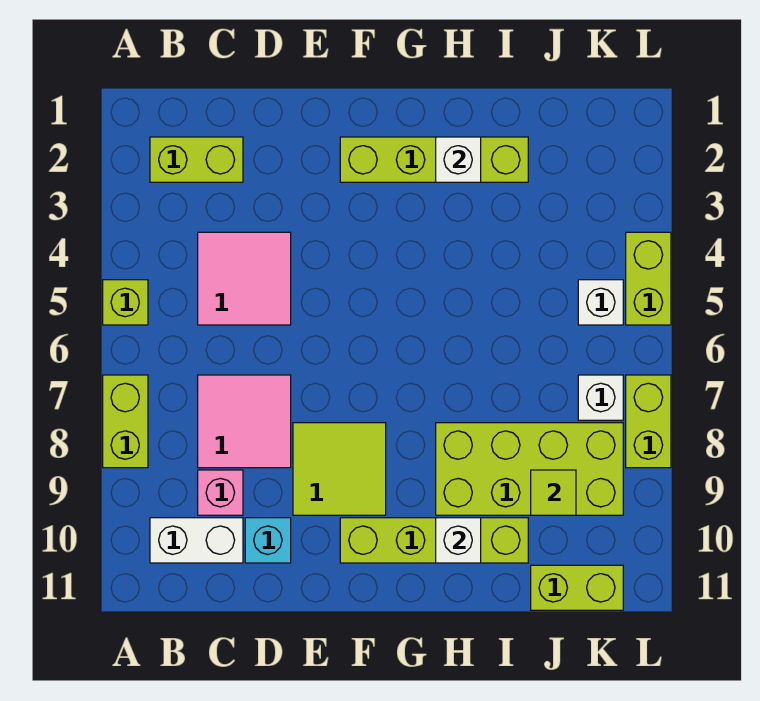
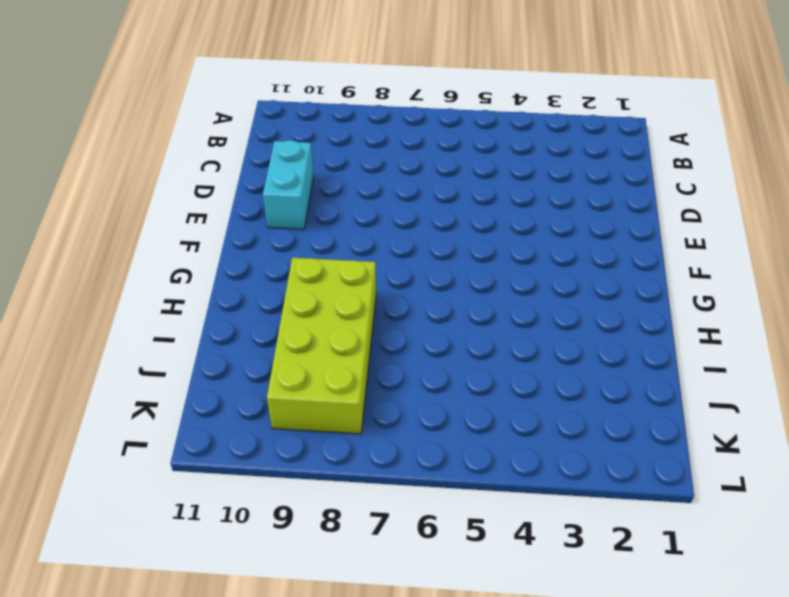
cyan brick D10:E10 level 1 -> cyan brick D10 level 1
none -> lime brick A5 level 1
none -> lime brick A7:A8 level 1
none -> lime brick B2:C2 level 1

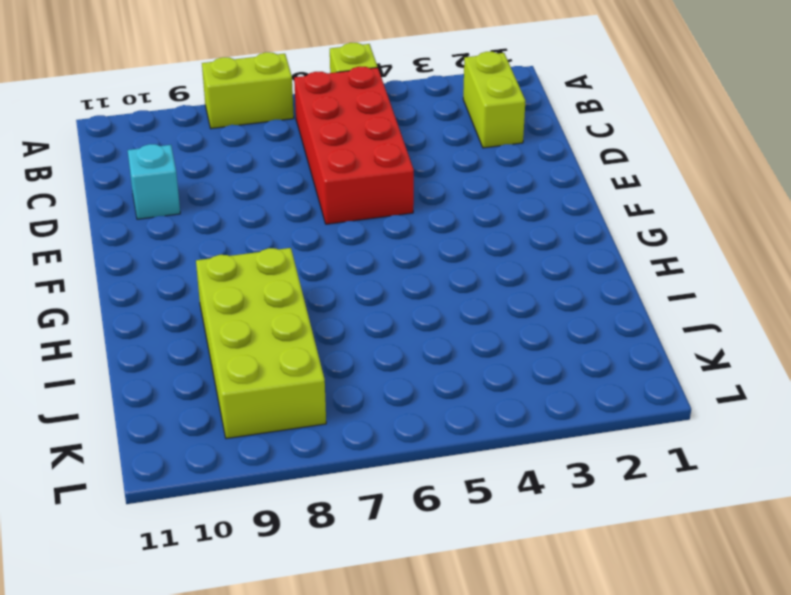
red brick B5:E6 level 1 -> pink tile C4:D5 level 1
none -> white brick B10:C10 level 1
none -> pink tile C7:D8 level 1
none -> pink brick C9 level 1

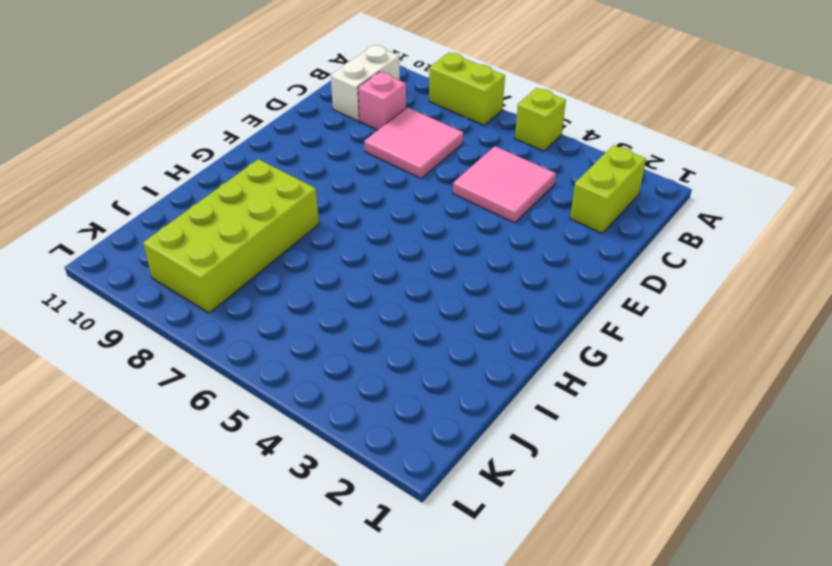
none -> cyan brick D10 level 1
none -> lime tile E8:F9 level 1
none -> lime brick F2:I2 level 1

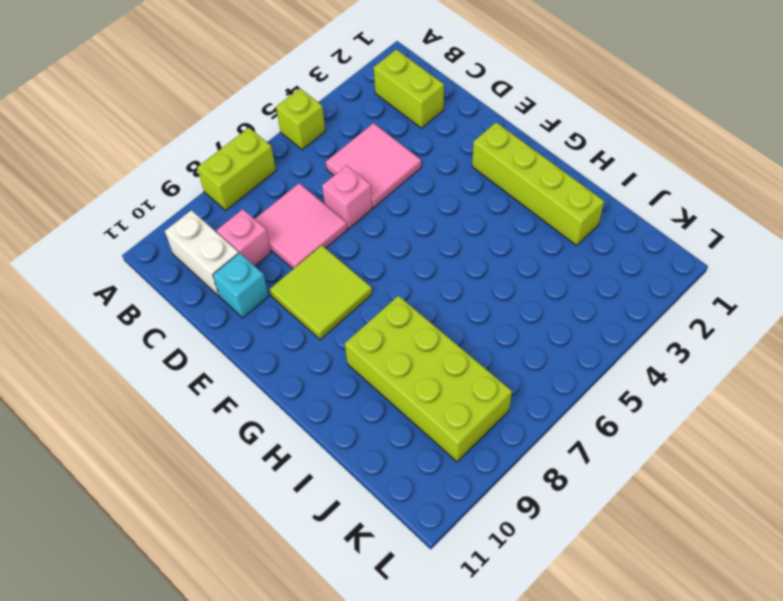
pink brick D6 level 1 -> none
none -> lime brick F10:I10 level 1
none -> lime brick J11:K11 level 1
none -> white brick K5 level 1

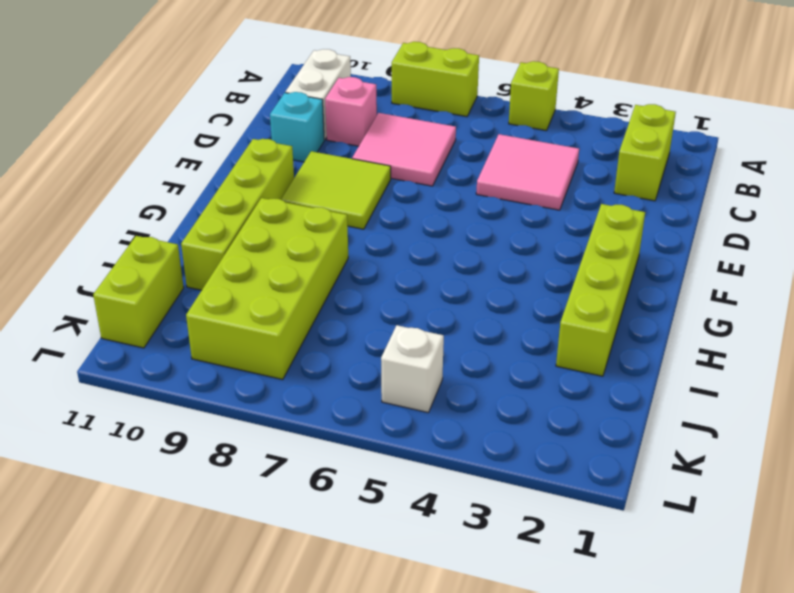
none -> white brick K7 level 1
none -> lime brick L4:L5 level 1
none -> lime brick L7:L8 level 1

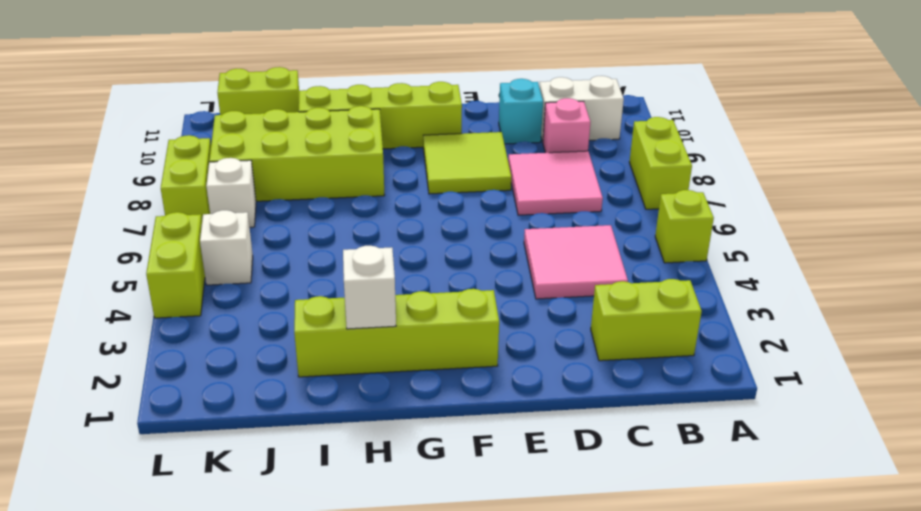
none -> white brick H10 level 2
none -> lime tile J9 level 2

